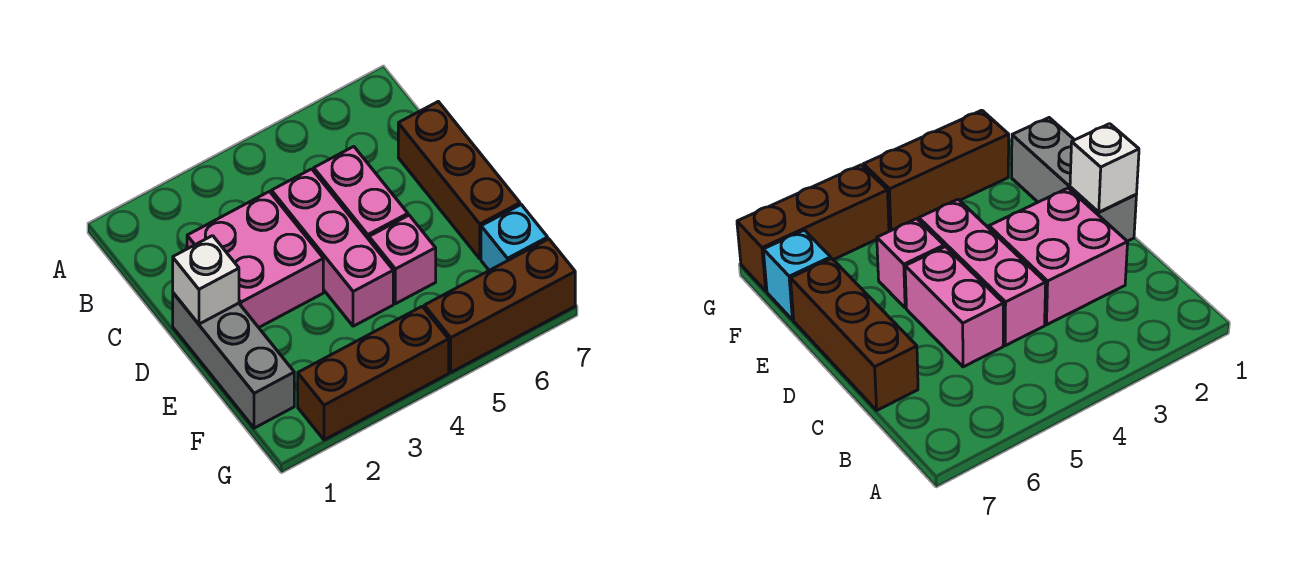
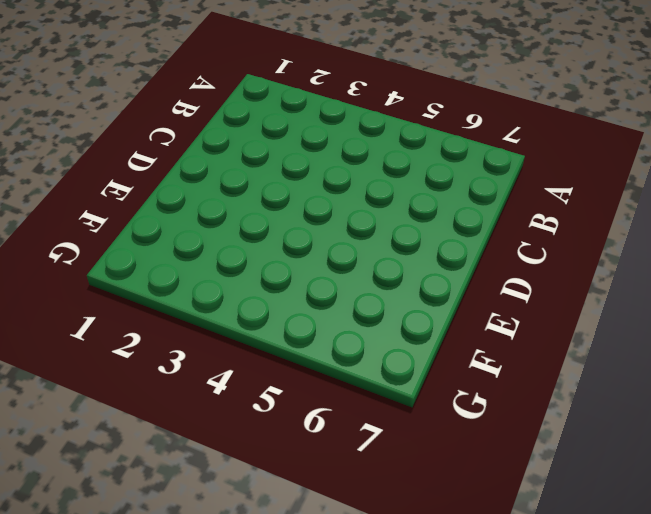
none -> pink brick C2:D3 level 1
none -> pink brick C4:E4 level 1

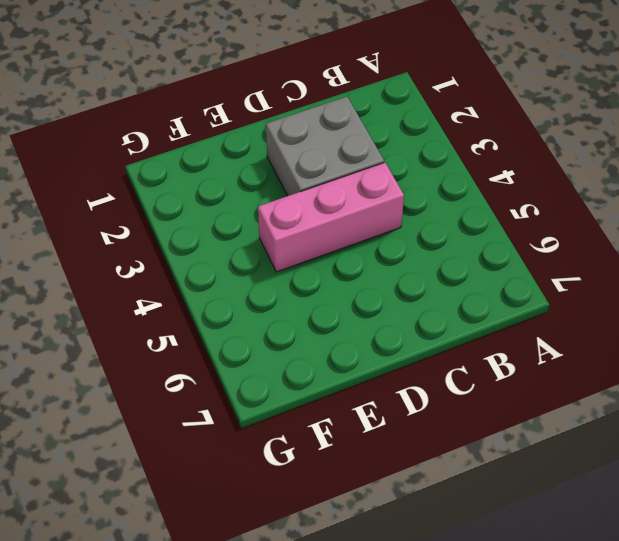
grey brick C2:D3 level 1 -> pink brick C2:D3 level 1
none -> pink brick C5:D5 level 1
none -> brown brick C7:E7 level 1

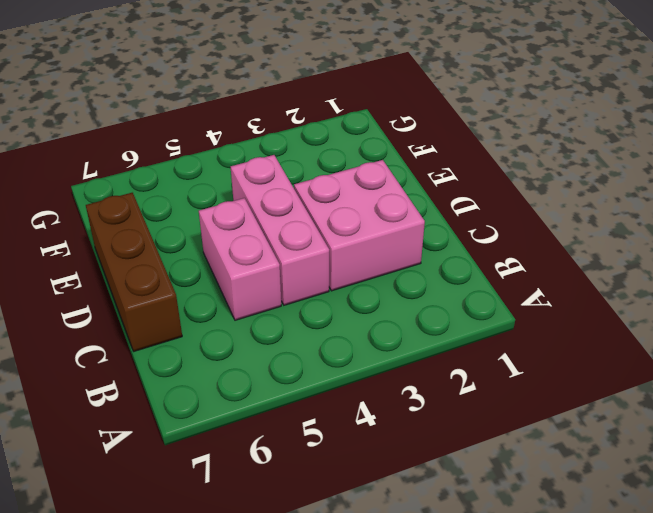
none -> grey brick D1:F1 level 1
none -> pink brick E5 level 1

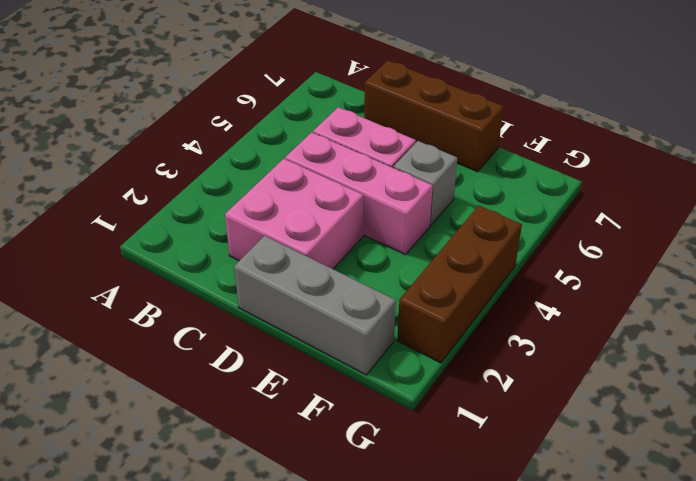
grey brick E5 level 1 -> pink brick E5 level 1
none -> cyan brick F7 level 1
none -> brown brick G5:G7 level 1

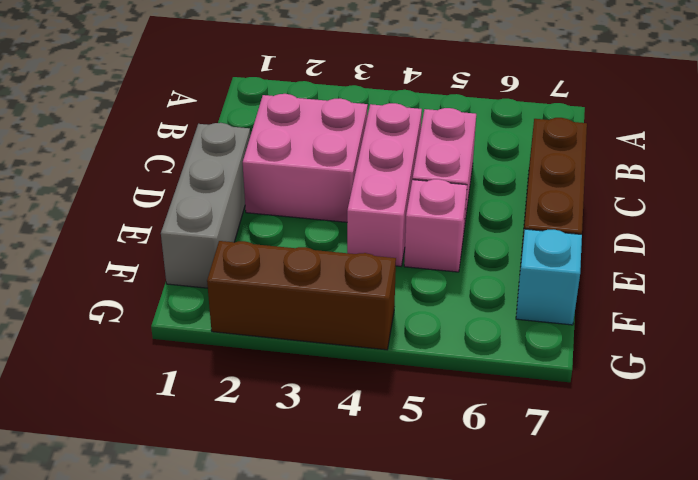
none -> brown brick G5:G7 level 1
none -> white brick D1 level 2

